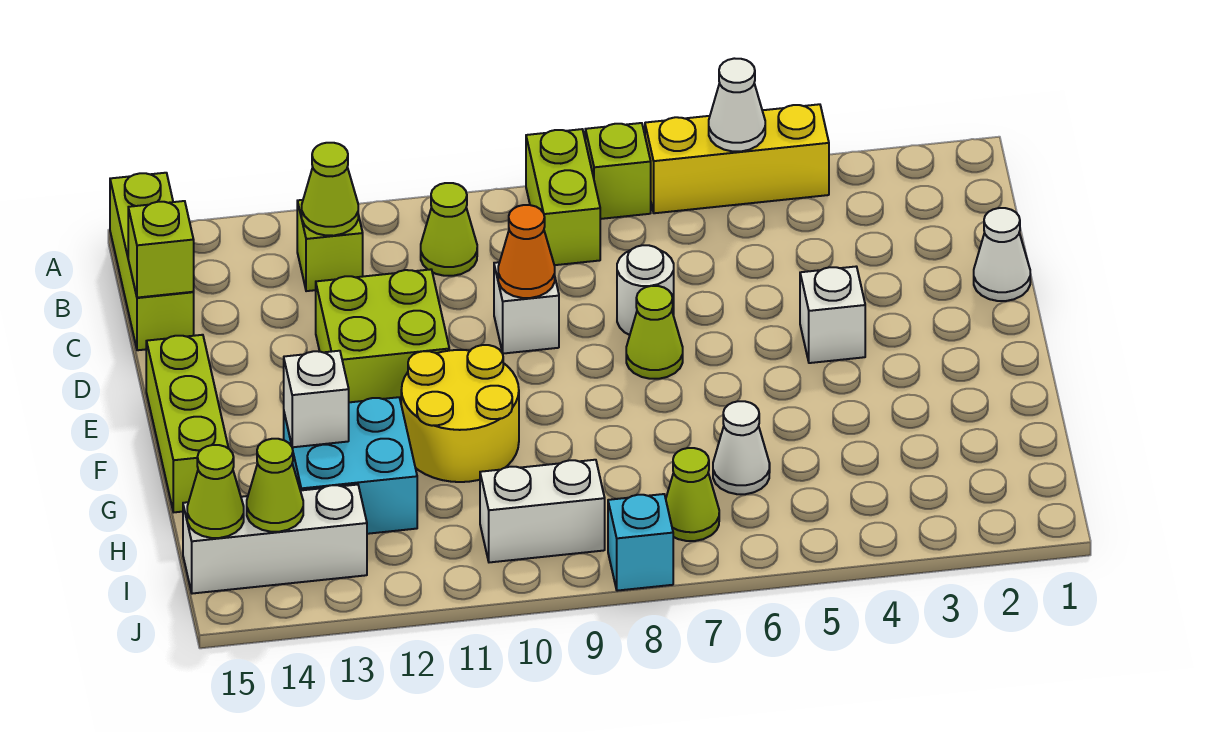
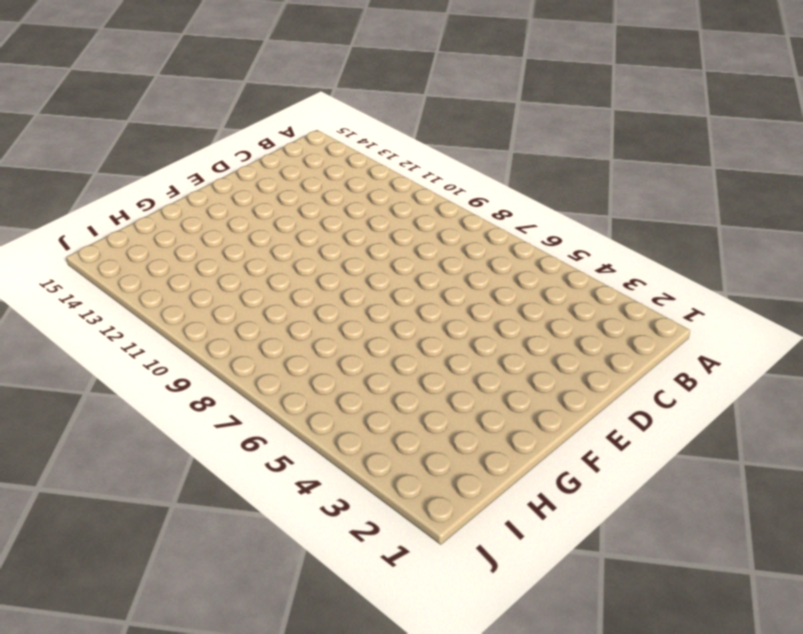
none -> yellow brick A4:A6 level 1
none -> lime brick A7 level 1
none -> lime brick A8:B8 level 1

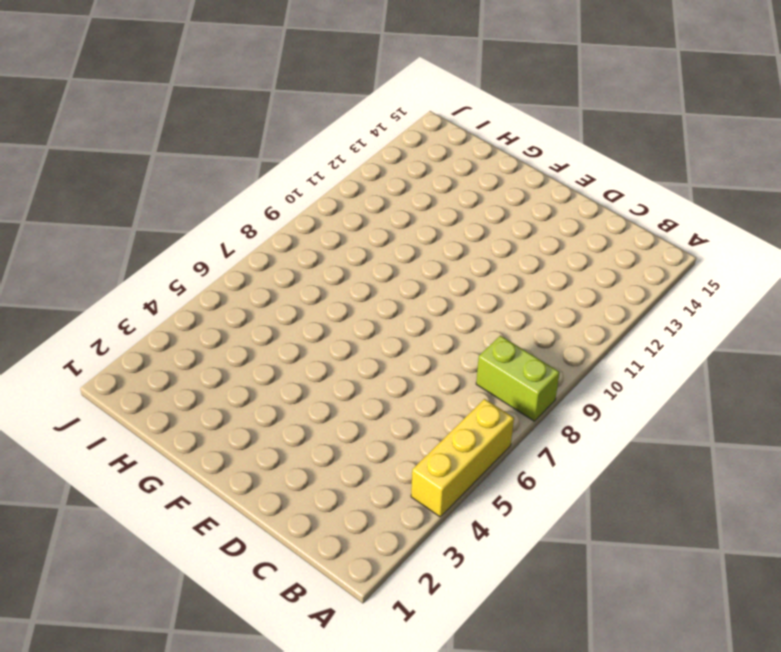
none -> lime brick A7 level 1
none -> lime brick A15:C15 level 1
none -> lime cone B10 level 1

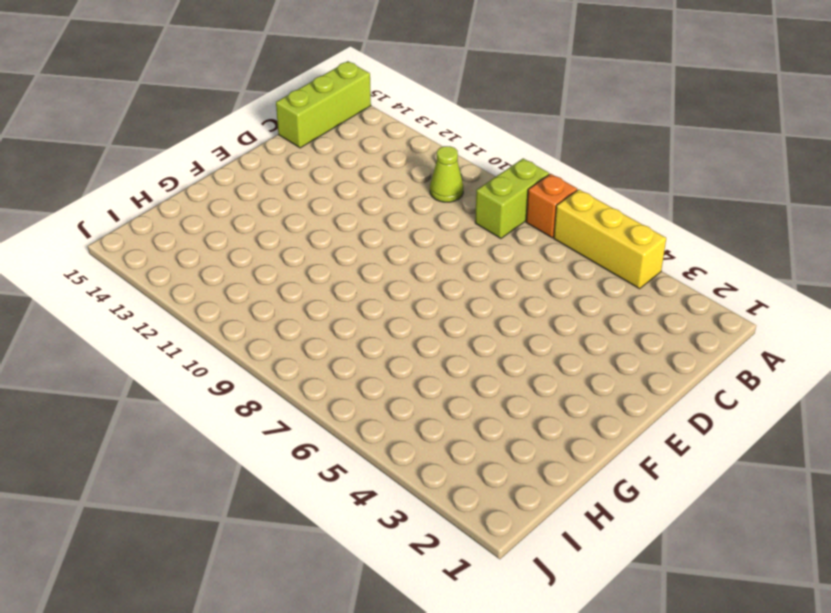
orange brick A7 level 1 -> lime brick A7 level 1
none -> lime brick B12 level 1
none -> white cone D1 level 1
none -> white round brick D7 level 1

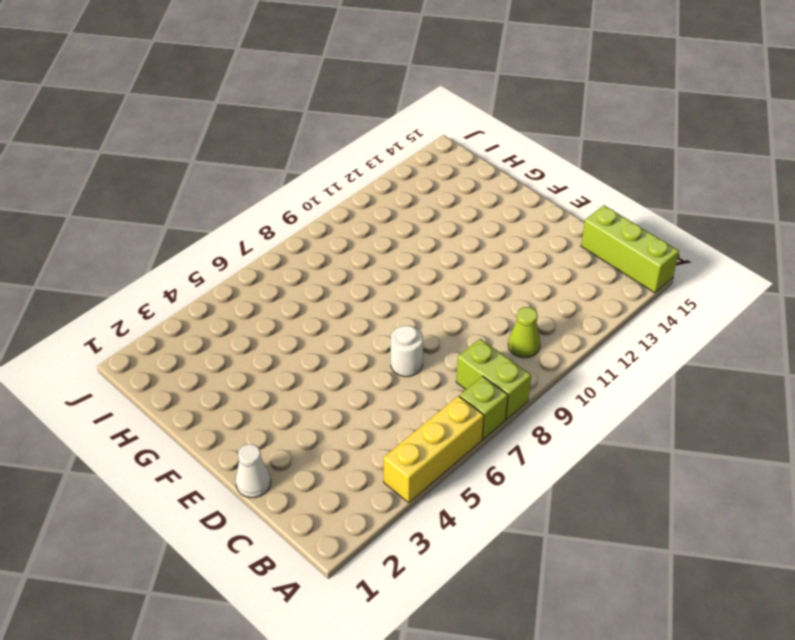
none -> lime brick B12 level 1
none -> white brick D9 level 1
none -> lime brick D11:E12 level 1

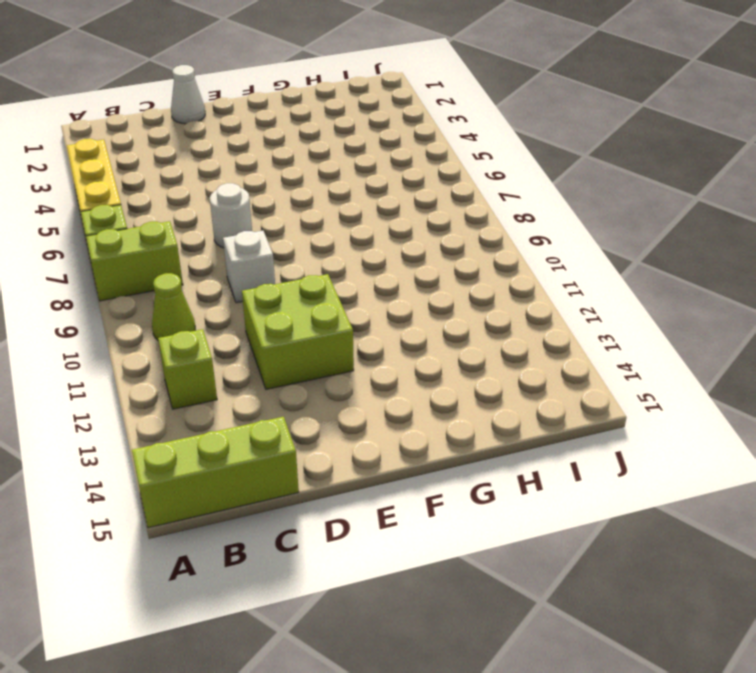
none -> white brick E4 level 1
none -> lime cone E7 level 1
none -> lime brick E15:G15 level 1

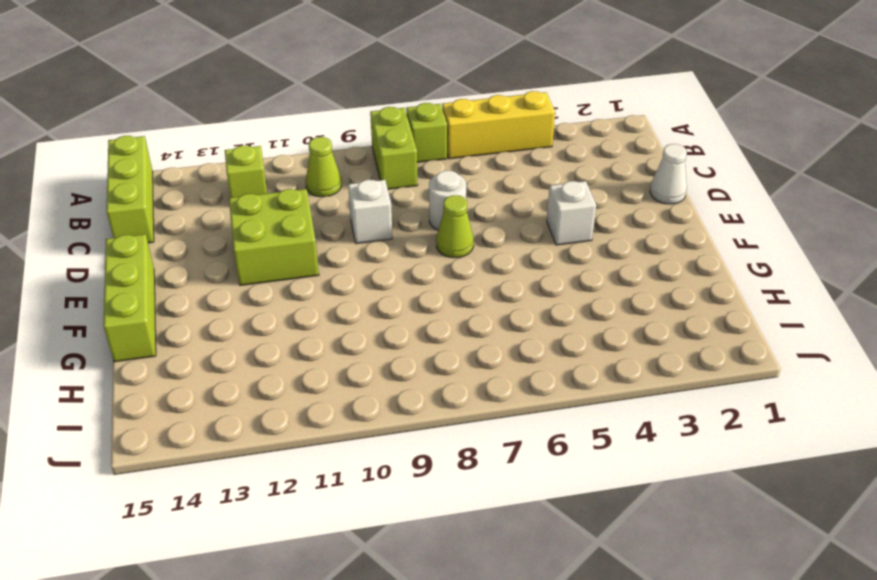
none -> yellow round brick F10:G11 level 1
none -> cyan brick G12:H13 level 1
none -> white cone H6 level 1

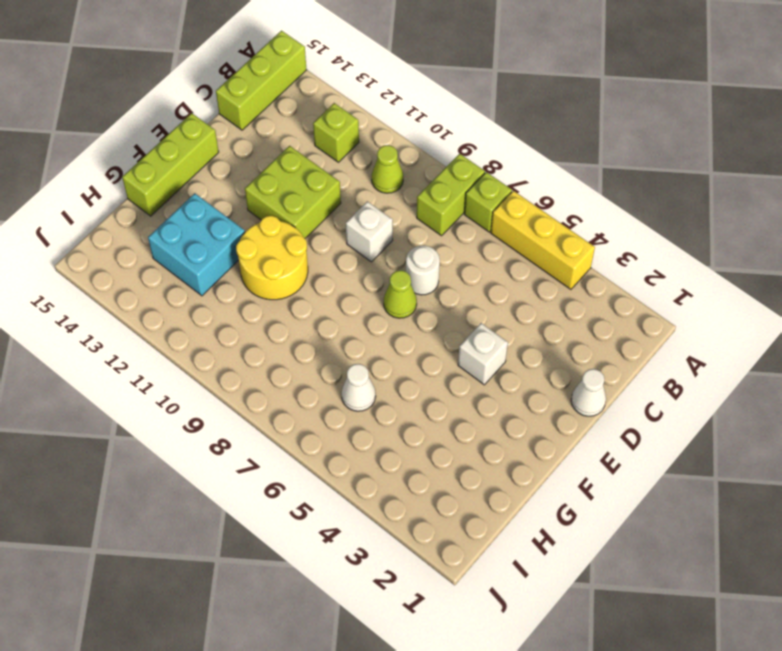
none -> lime cone I7 level 1
none -> white brick I9:I10 level 1
none -> white brick I13:I15 level 1

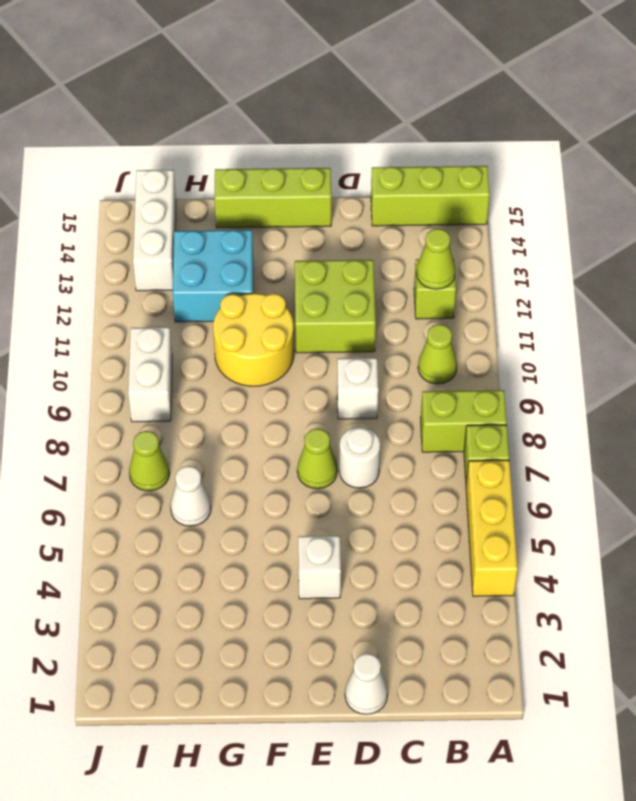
none -> cyan brick J8 level 1
none -> white cone A5 level 2
none -> lime brick C15 level 2

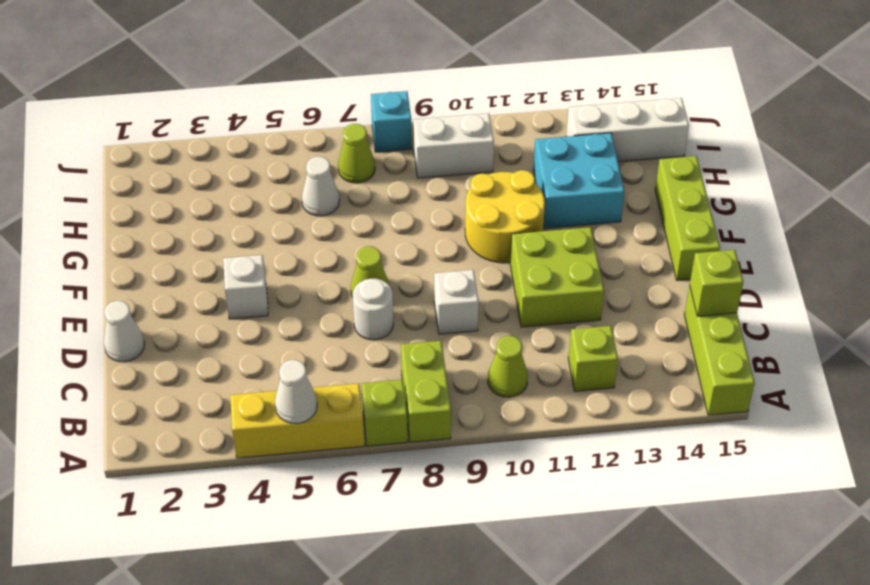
none -> lime cone B12 level 2
none -> orange cone D9 level 2
none -> white brick G13 level 2

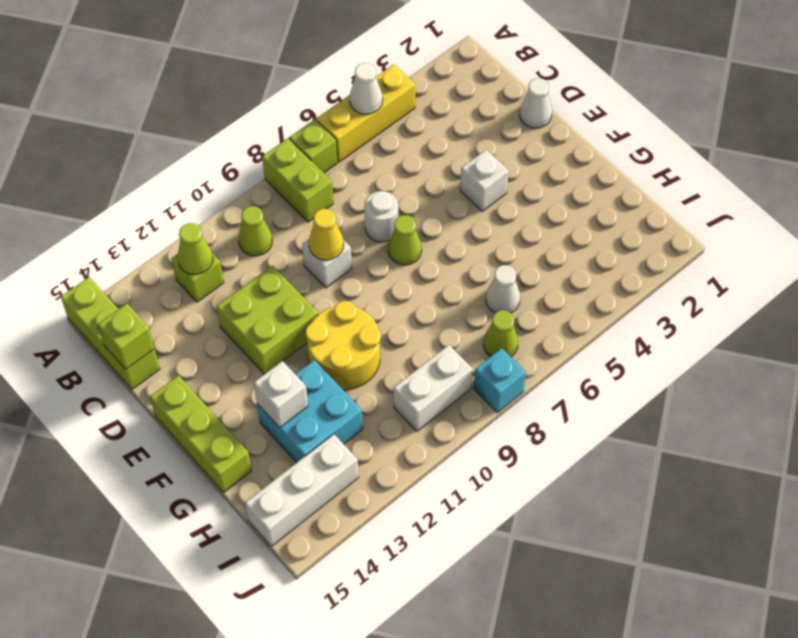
yellow cone D9 level 2 -> orange cone D9 level 2
none -> lime cone I14 level 2
none -> lime cone I15 level 2

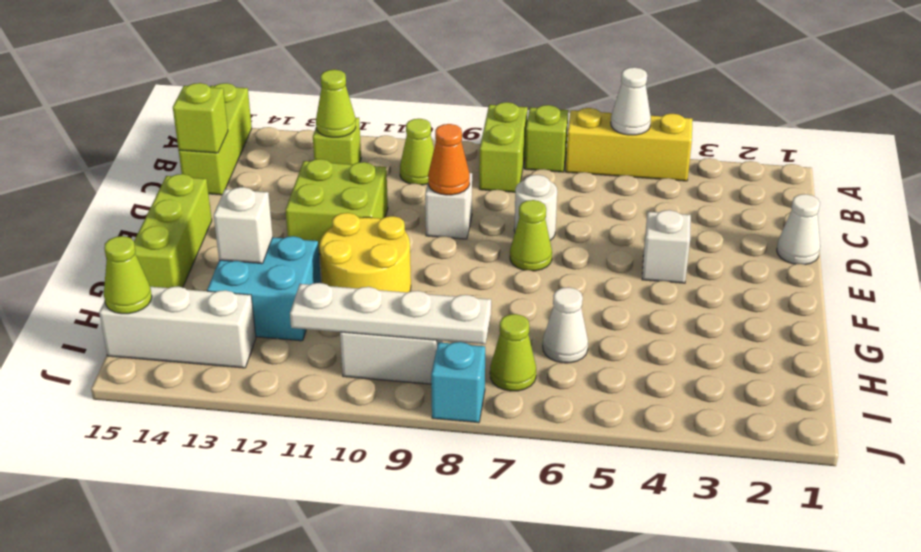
white plate I8:I11 level 2 -> none
none -> lime cone I14 level 2

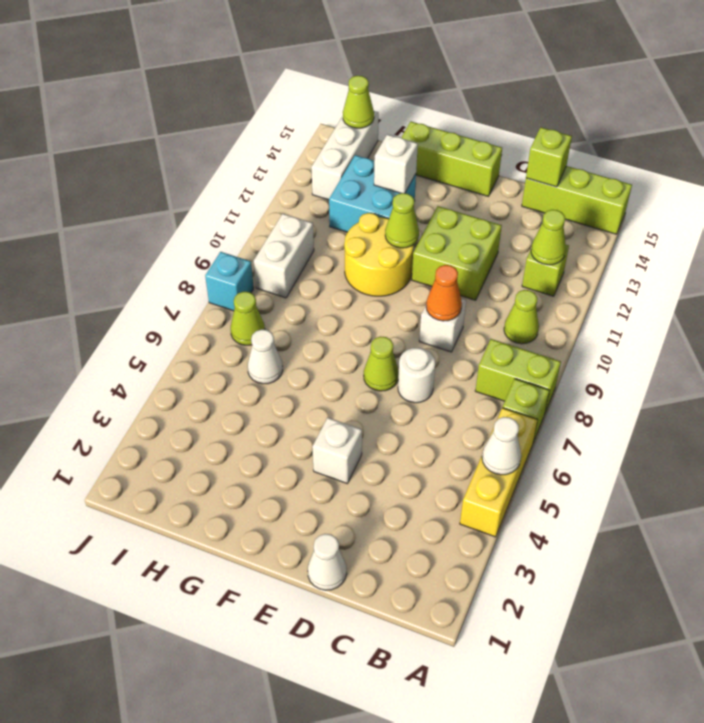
lime cone F11 level 2 -> lime cone I14 level 2

